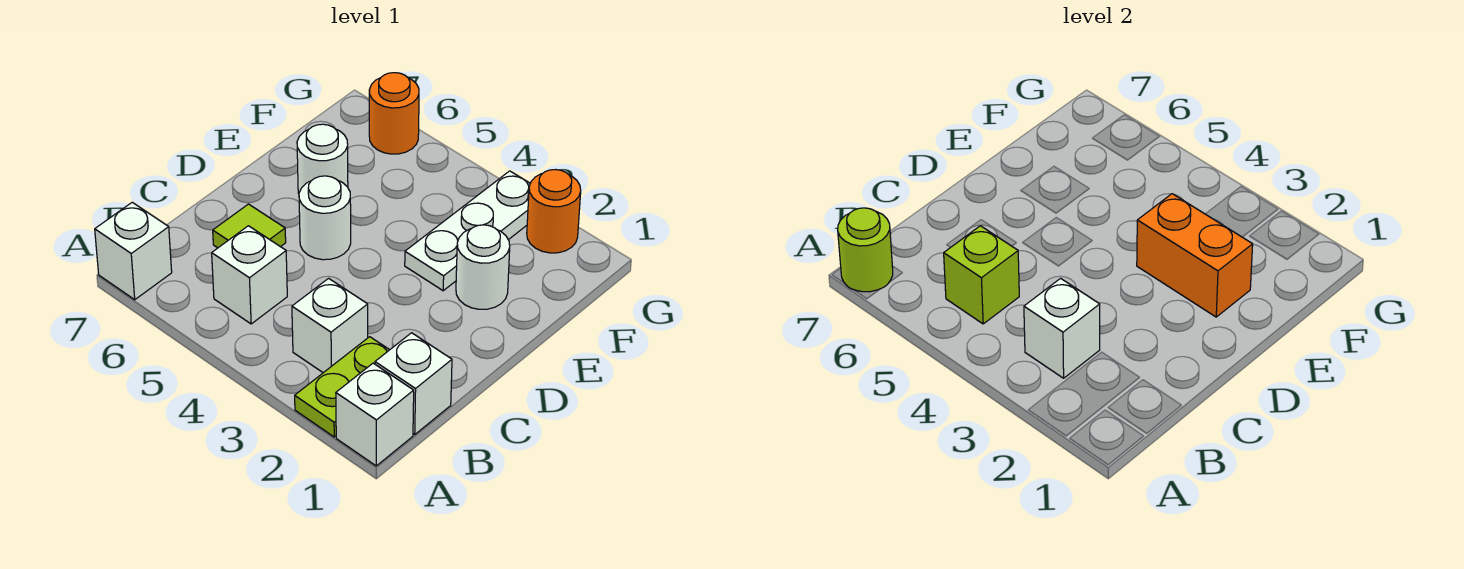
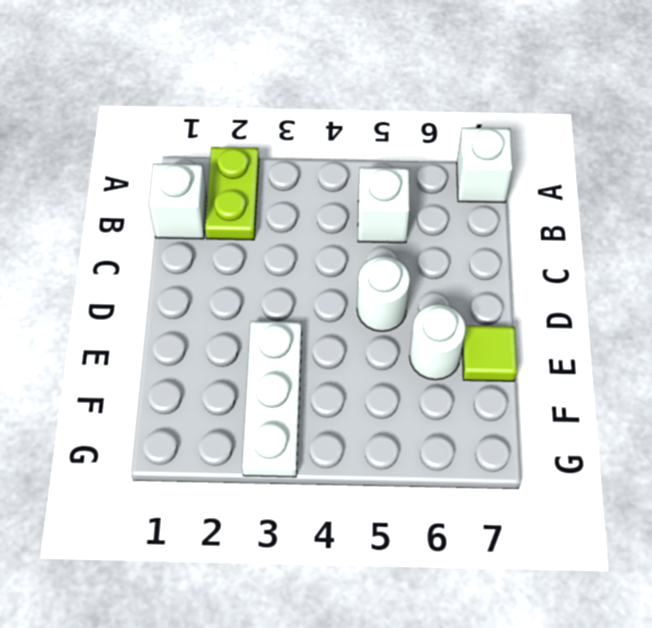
lime tile E7 level 1 -> lime tile C6 level 1
none -> white brick A1 level 1
none -> white brick B3 level 1
none -> white round brick E2 level 1

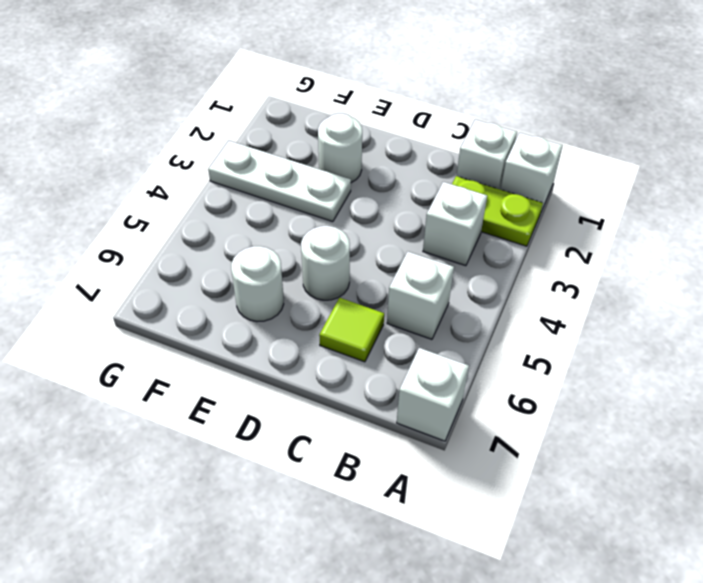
none -> orange round brick G2 level 1
none -> orange round brick G6 level 1
none -> lime round brick A7 level 2

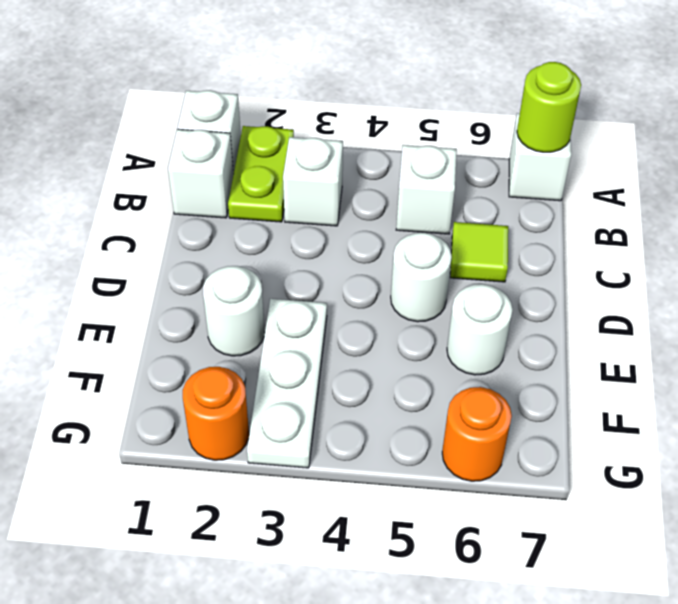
none -> white brick B3 level 2
none -> lime brick B5 level 2
none -> orange brick E2:E3 level 2

